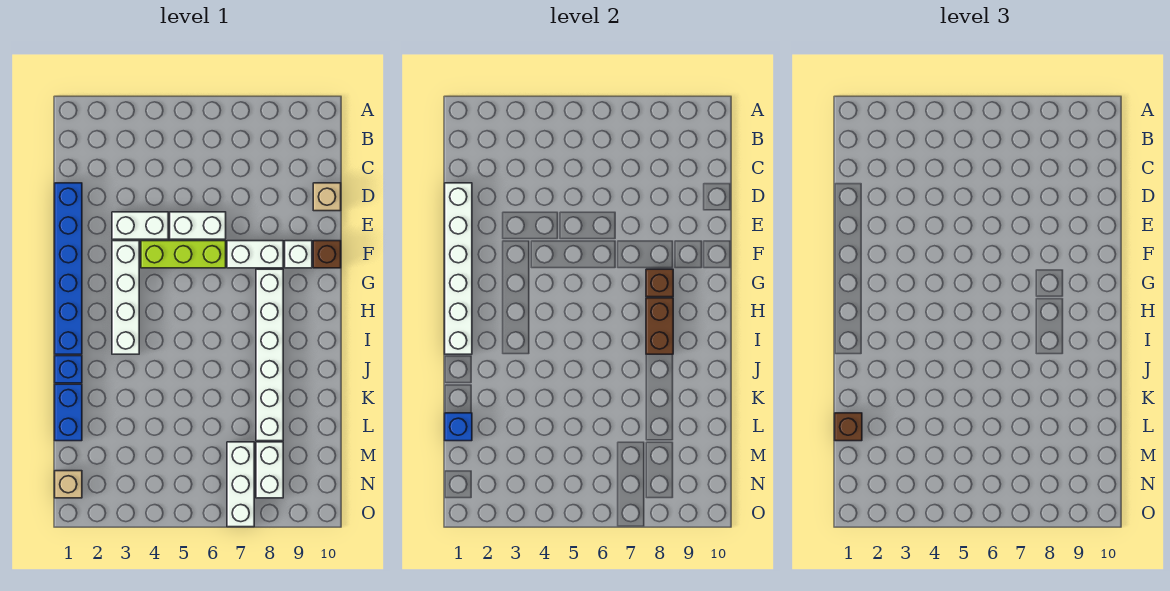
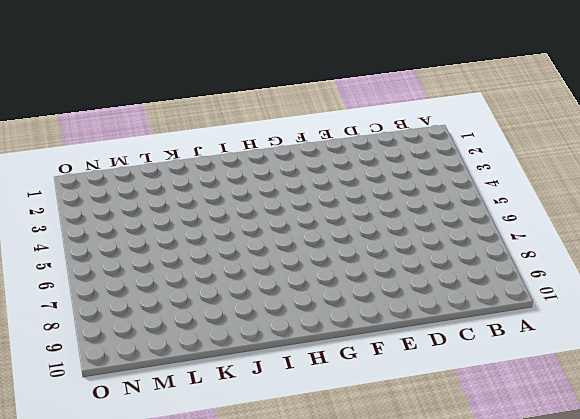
none -> blue brick D1:I1 level 1
none -> tan brick D10 level 1
none -> white brick E3:E4 level 1

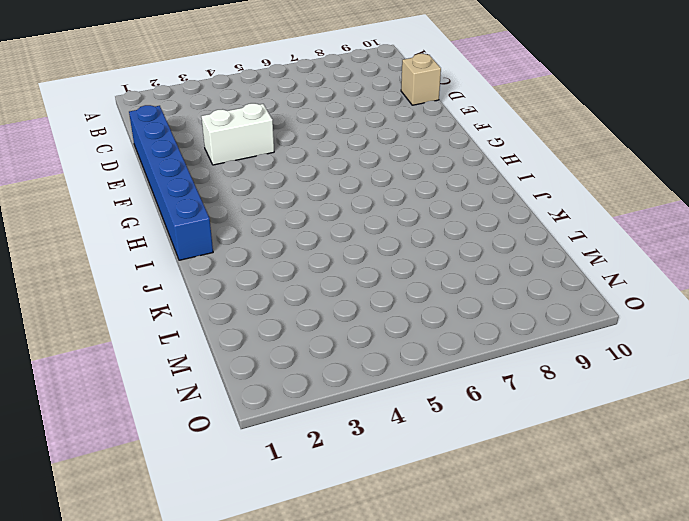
none -> white brick E5:E6 level 1
none -> white brick F3:I3 level 1
none -> lime brick F4:F6 level 1

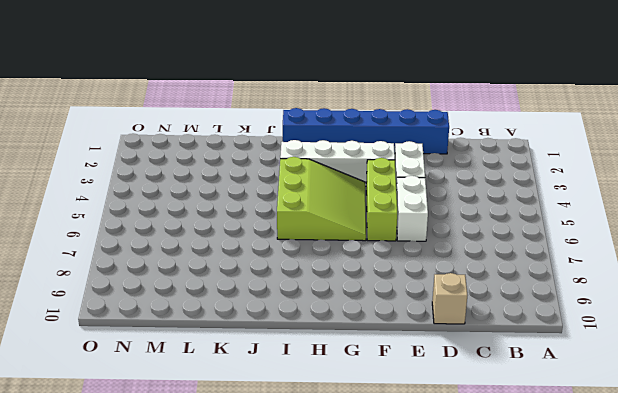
lime slope G4:I6 level 1 top I -> none
none -> white brick F7:F8 level 1
none -> white brick F9 level 1
none -> brown brick F10 level 1

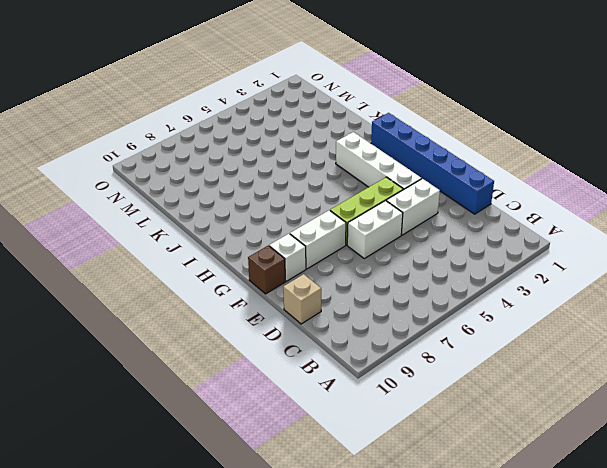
none -> white brick G8:L8 level 1
none -> blue brick J1 level 1
none -> blue brick K1:L1 level 1

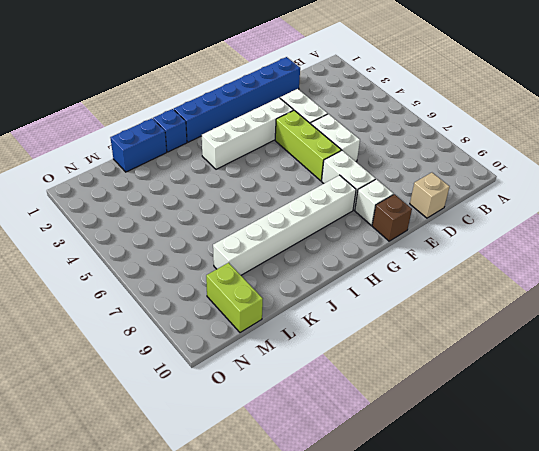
lime brick M9:M10 level 1 -> none
none -> white brick M7:O7 level 1
none -> white brick M8:N8 level 1
none -> tan brick N1 level 1

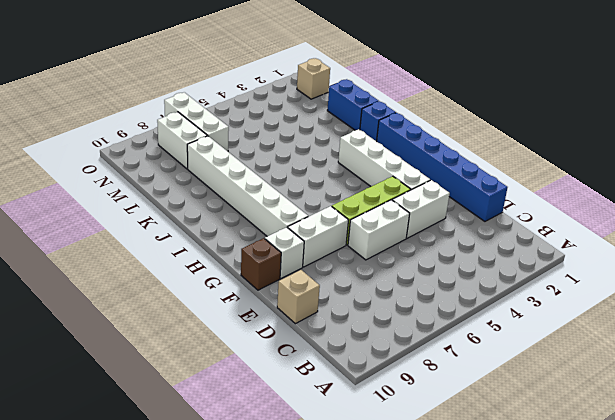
none -> white brick D1:I1 level 2
none -> brown brick G8 level 2
none -> brown brick H8:I8 level 2

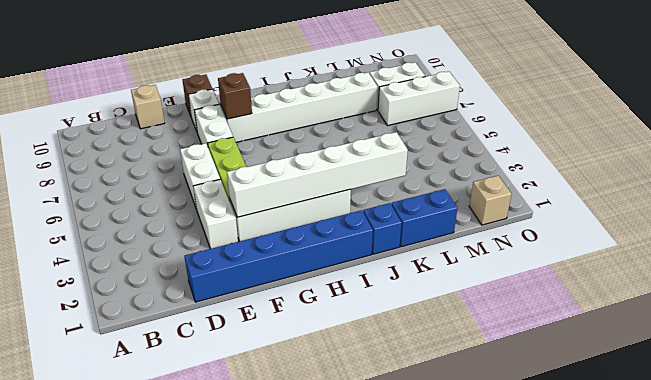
white brick F3:K3 level 2 -> white brick D1:I1 level 2
none -> brown brick H8:I8 level 2
none -> blue brick L1 level 2
none -> brown brick L1 level 3

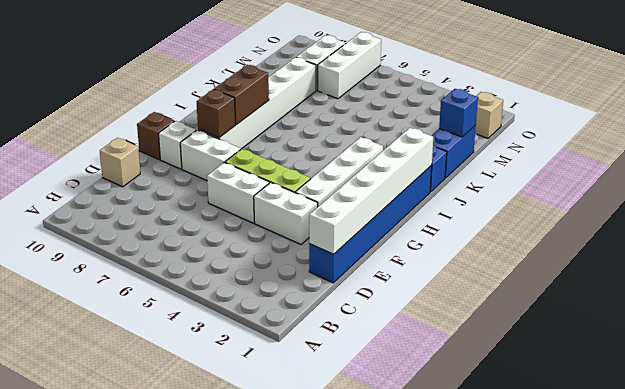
none -> brown brick L1 level 3

